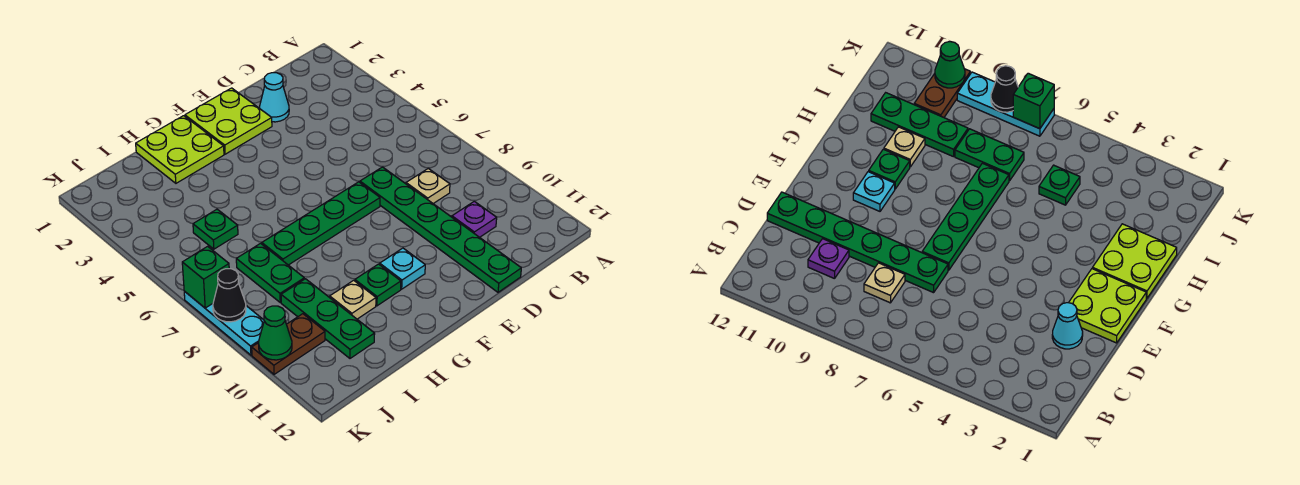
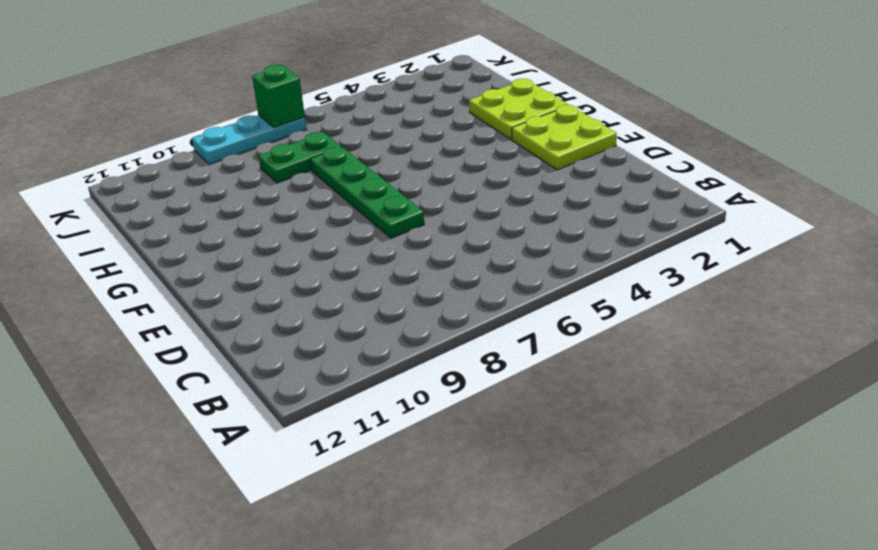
none -> tan plate C8 level 1
none -> purple plate C10 level 1
none -> cyan cone D2 level 1

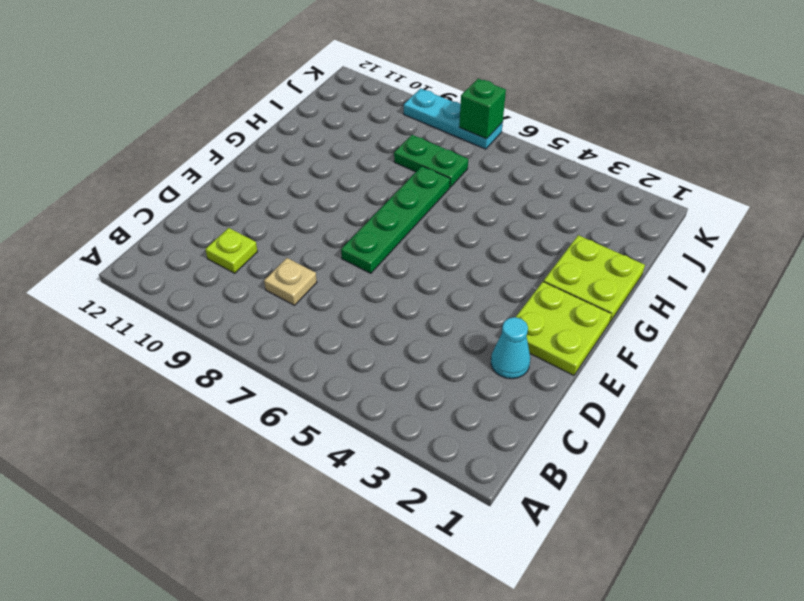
lime plate C10 level 1 -> purple plate C10 level 1
none -> green plate D7:D12 level 1
none -> cyan plate F10 level 1
none -> green plate G10 level 1

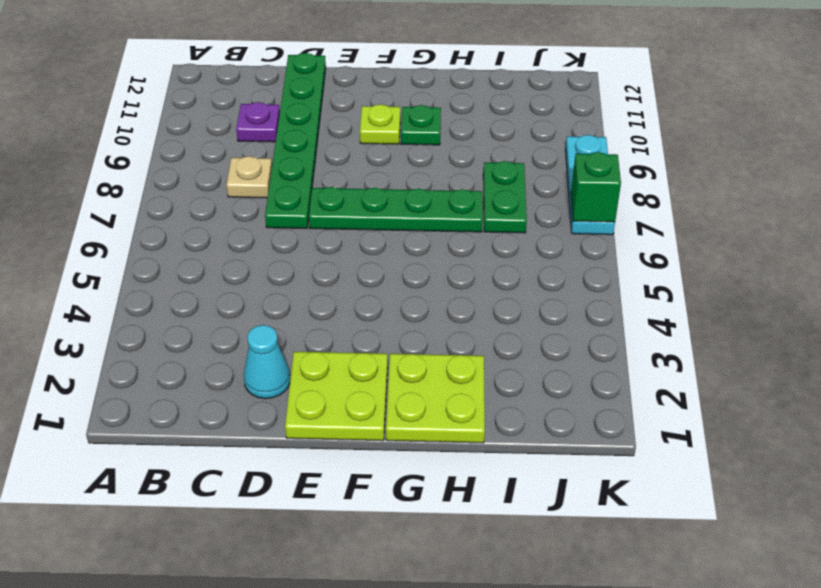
lime plate F10 level 1 -> cyan plate F10 level 1
none -> tan plate H10 level 1
none -> green plate I5 level 1
none -> green plate I9:I11 level 1

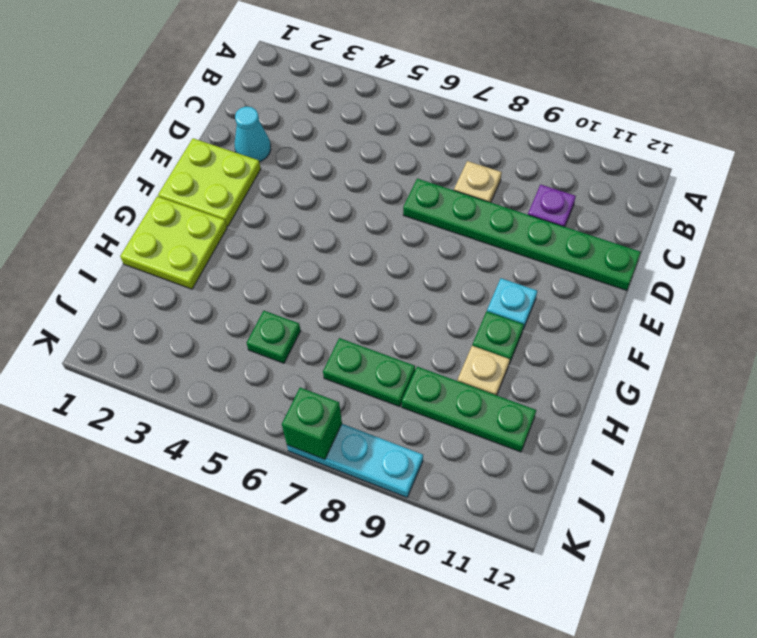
none -> green plate E7:H7 level 1
none -> brown plate J10:K10 level 1
none -> black cone K8 level 2

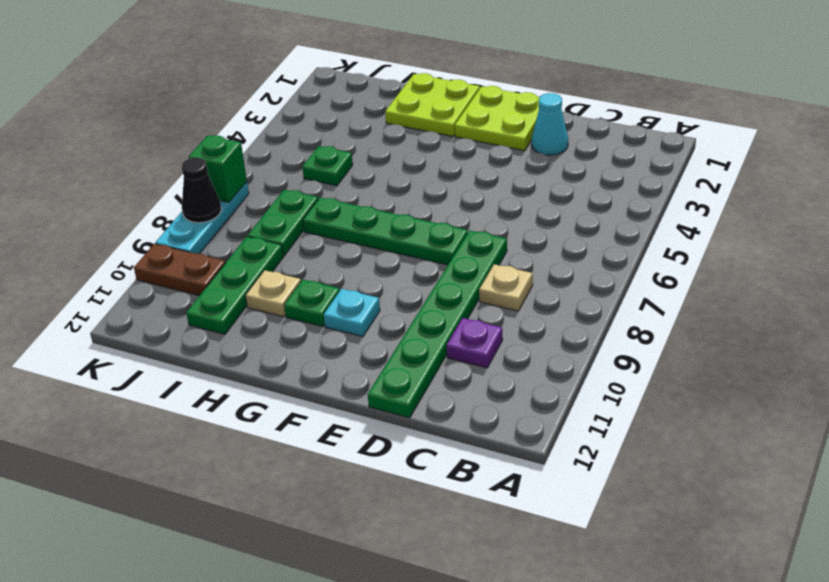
none -> green cone K10 level 2

